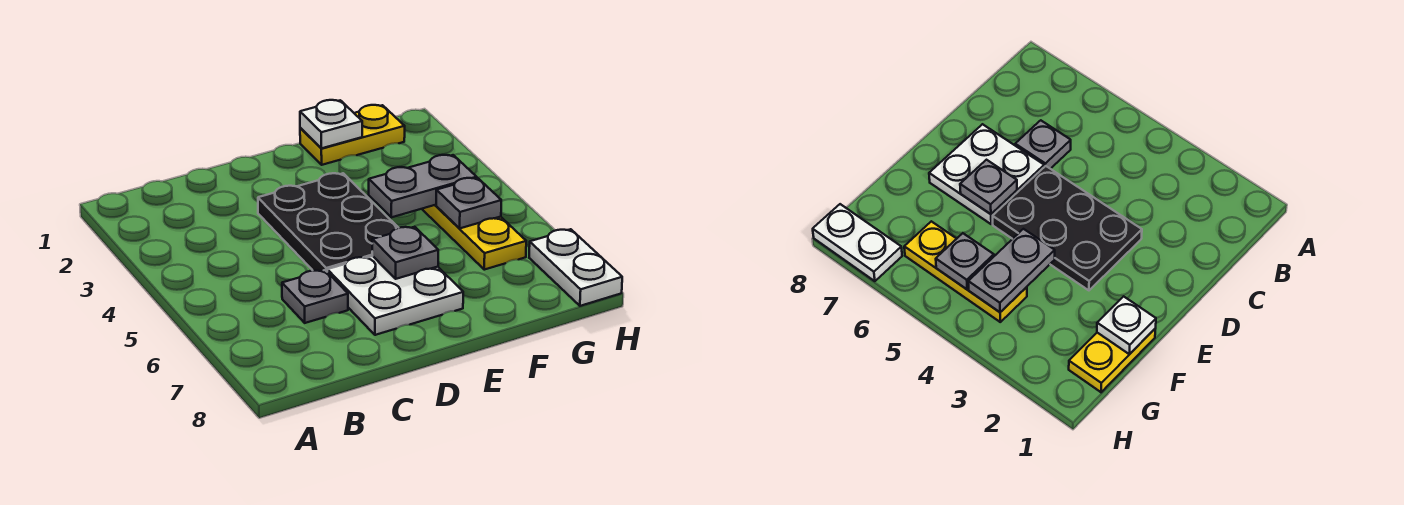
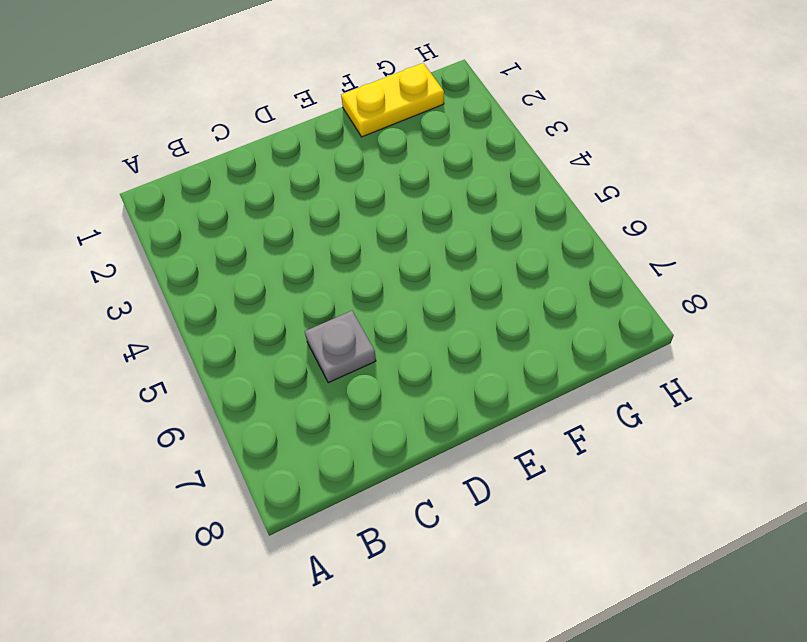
none -> black plate D3:E5 level 1
none -> white plate D6:E7 level 1

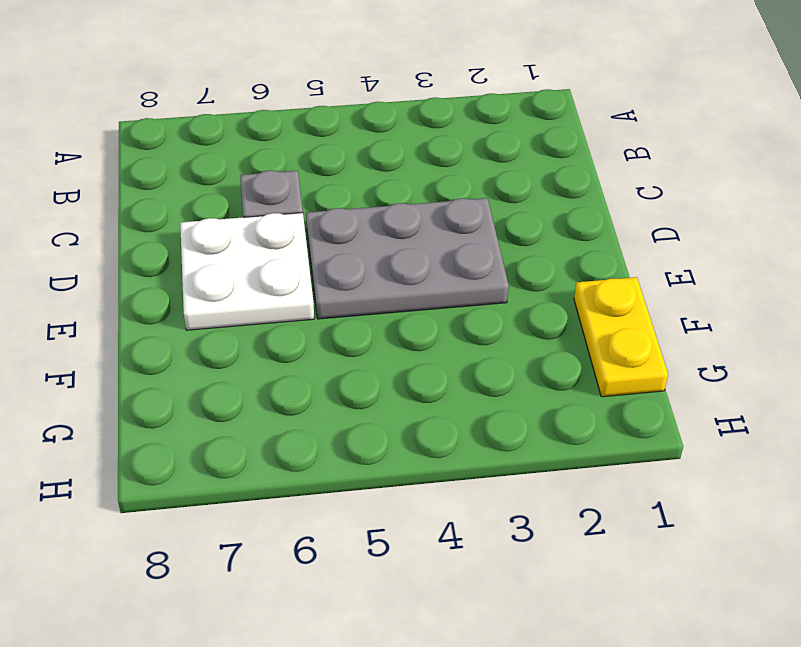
grey plate D3:E5 level 1 -> black plate D3:E5 level 1
none -> yellow plate G4:G6 level 1
none -> white plate H7:H8 level 1

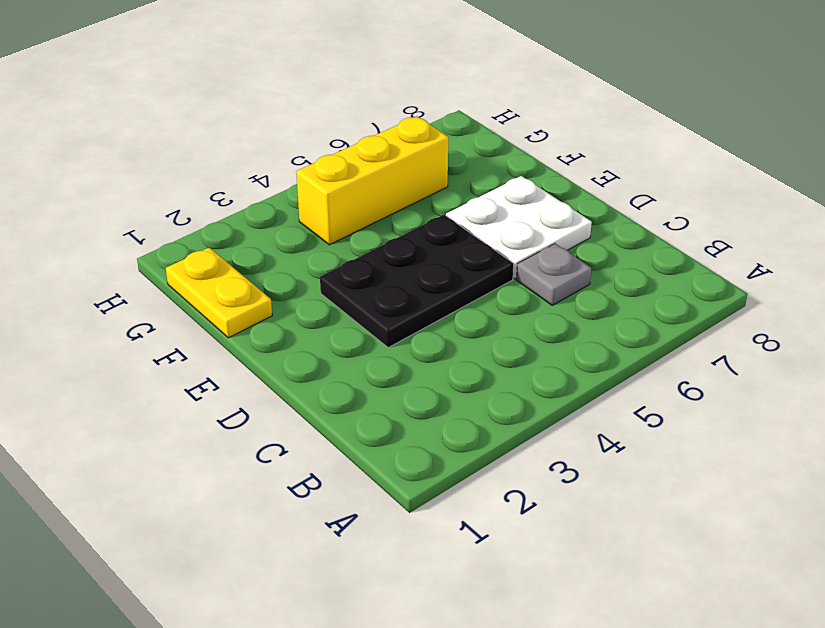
yellow brick G4:G6 level 1 -> yellow plate G4:G6 level 1
none -> white plate H7:H8 level 1
none -> grey plate E6 level 2

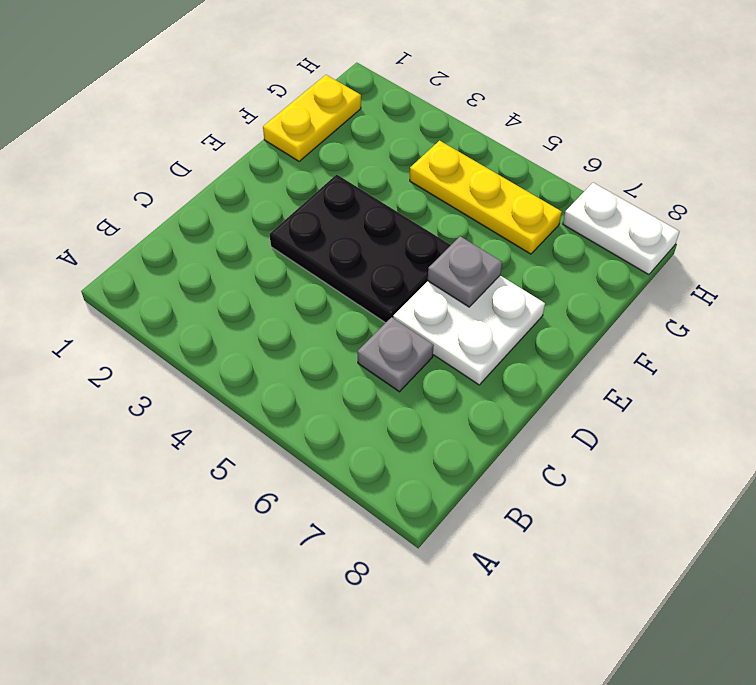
none -> white plate F1 level 2
none -> grey plate F4:G4 level 2

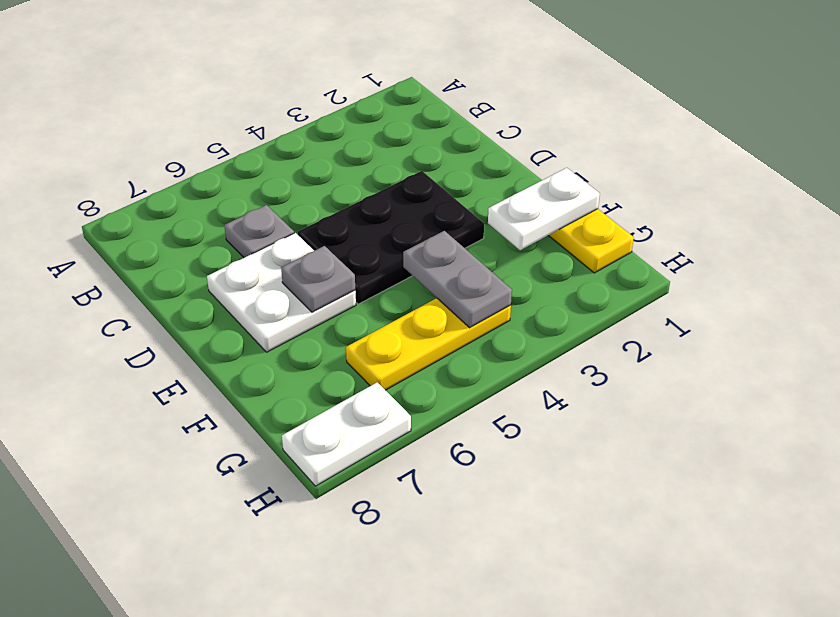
white plate F1:F2 level 2 -> white plate F1 level 2
none -> grey plate G5 level 2

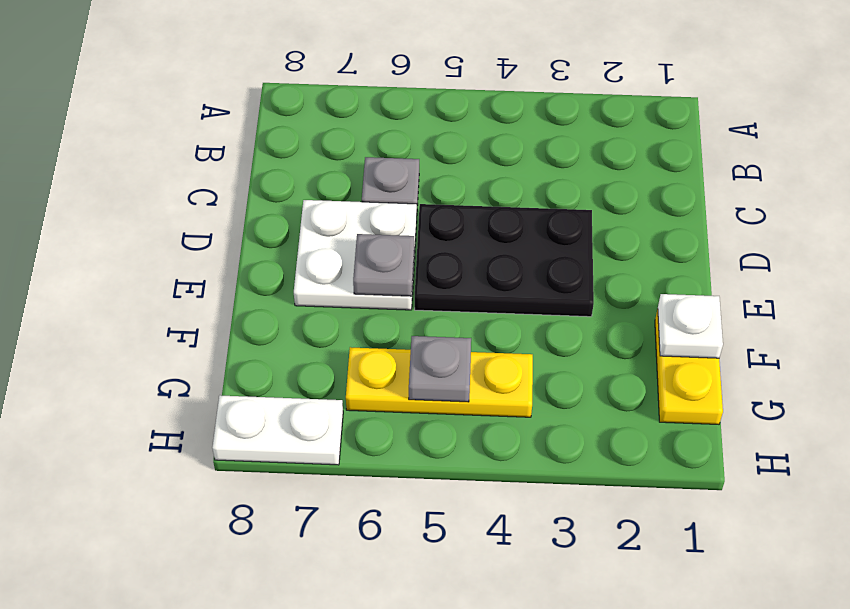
none -> grey plate F4:G4 level 2

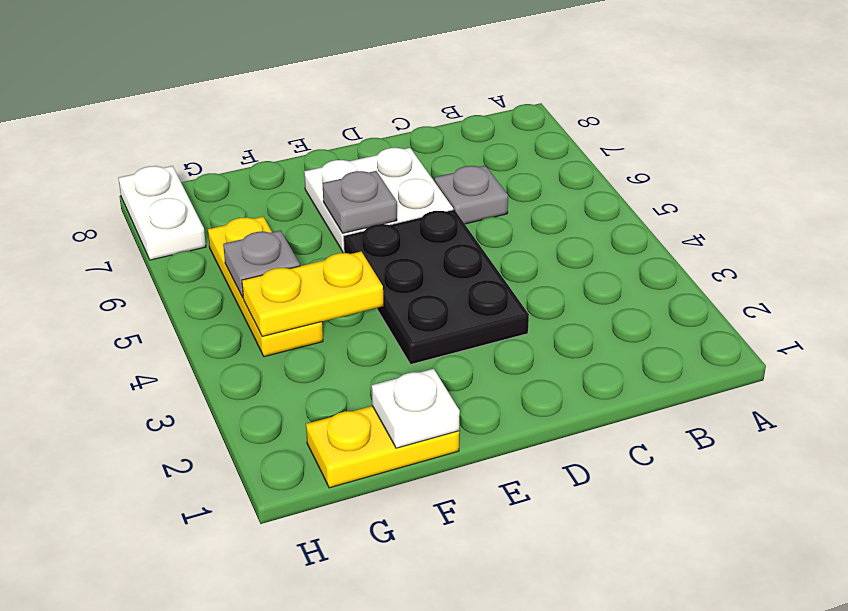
yellow plate F4:G4 level 2 -> grey plate F4:G4 level 2

